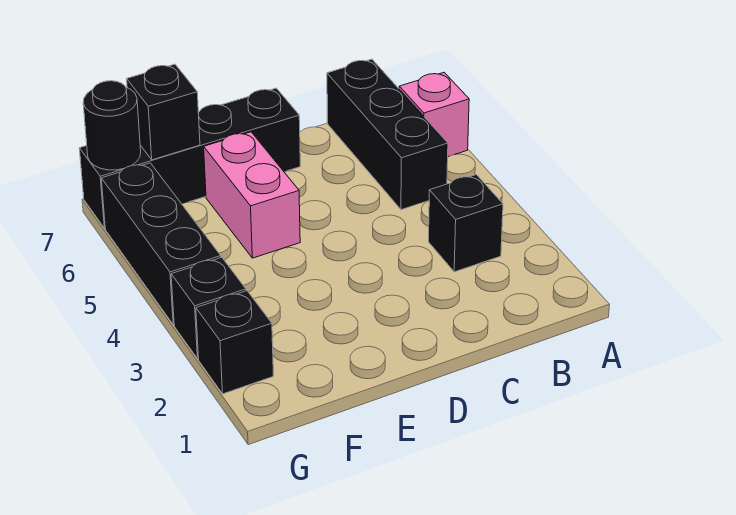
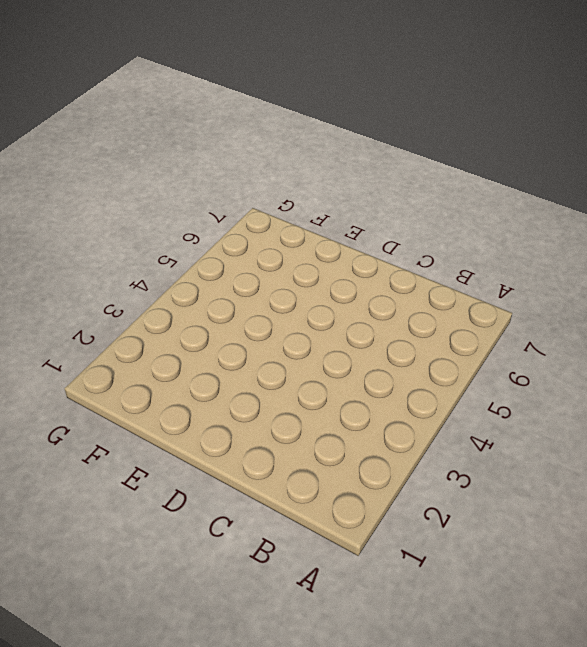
none -> pink brick A6 level 1
none -> black brick B3 level 1

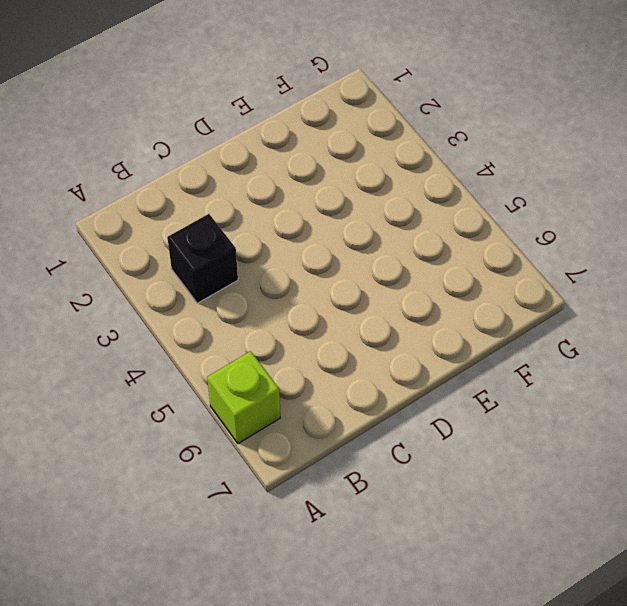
lime brick A6 level 1 -> pink brick A6 level 1
none -> black brick B5:B7 level 1
none -> black brick D7:G7 level 1

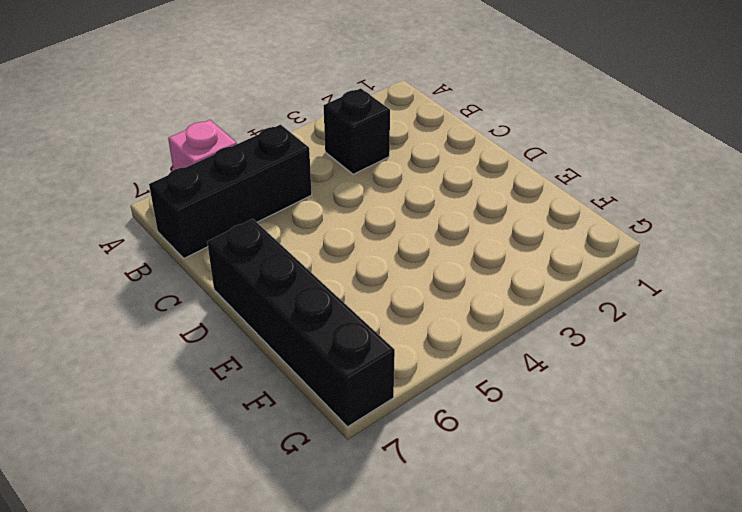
none -> pink brick E5:E6 level 1
none -> black brick G2 level 1

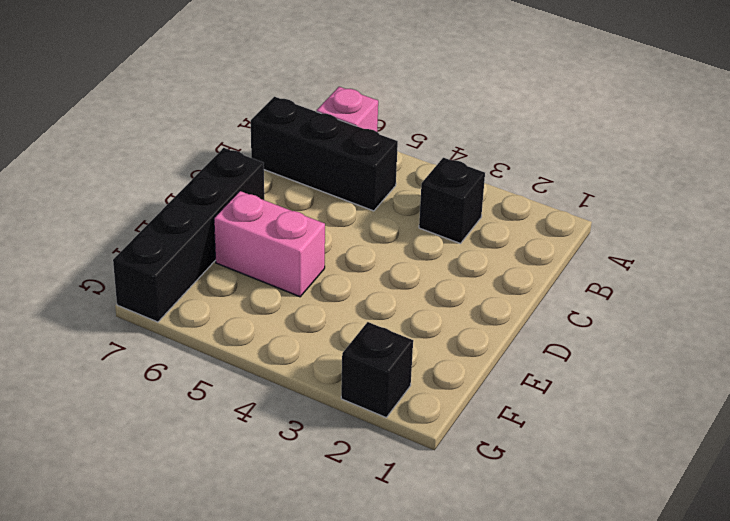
none -> black brick G3 level 1
none -> black brick G4:G6 level 1

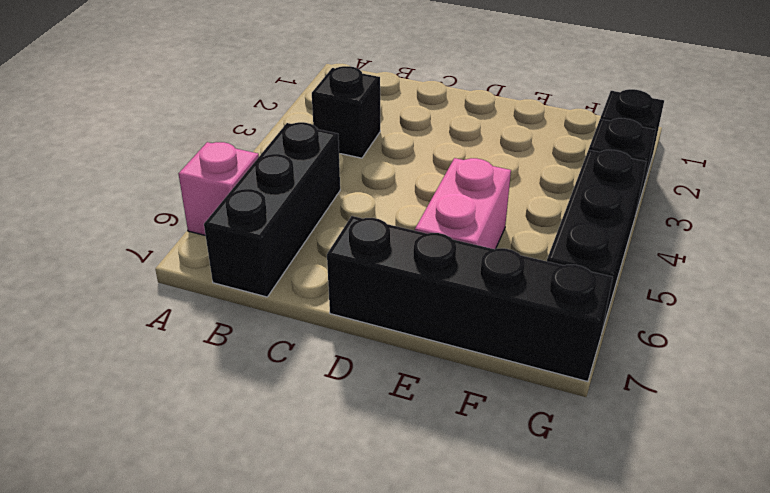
none -> black brick F7 level 2
none -> black round brick G7 level 2

